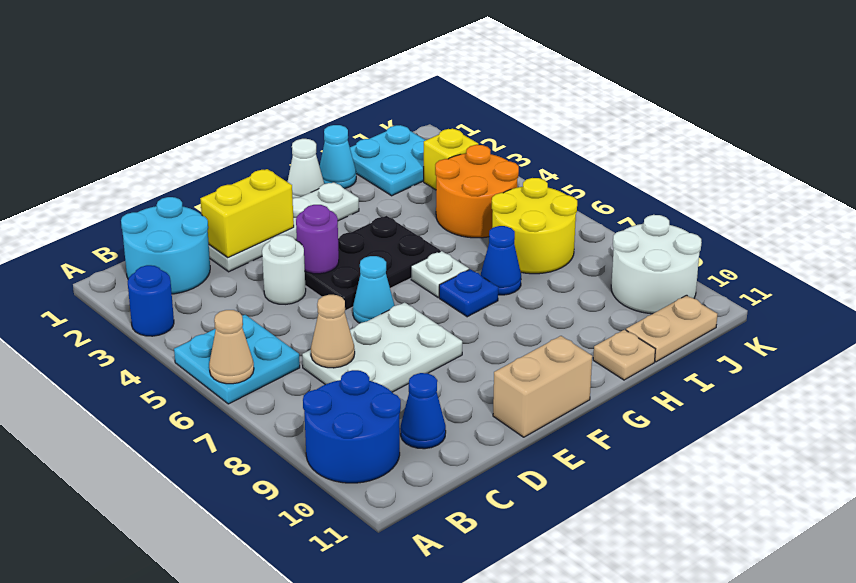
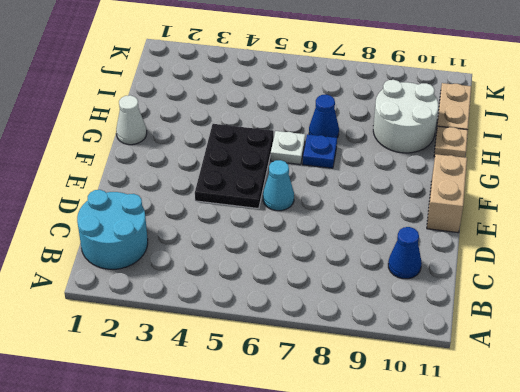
white round brick H9:I10 level 1 -> white round brick J9:K10 level 1
none -> blue round brick A3 level 1
none -> cyan plate A5:B6 level 1
none -> blue round brick A9:B10 level 1

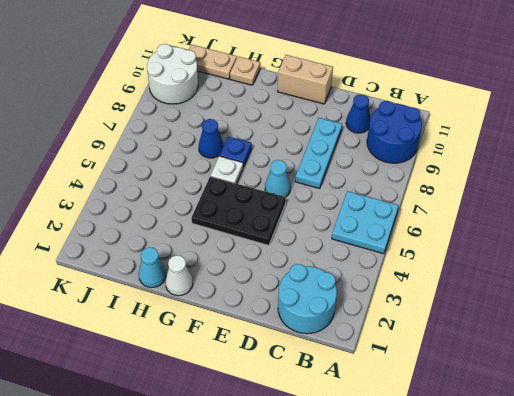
cyan plate D7:D9 level 1 -> white plate C7:E8 level 1
none -> blue round brick A3 level 1
none -> white plate D2:G2 level 1
none -> white round brick D4 level 1

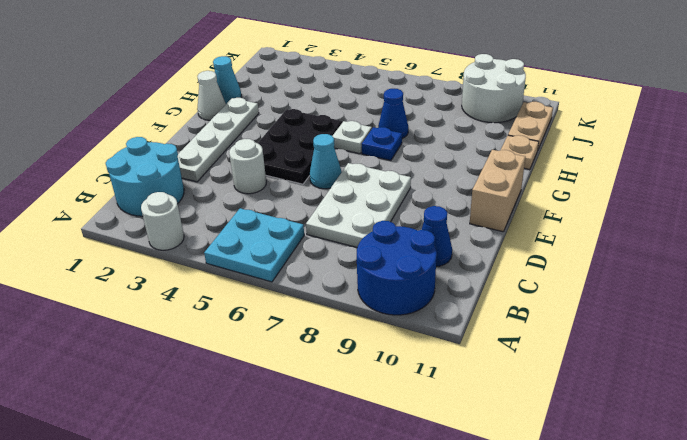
white round brick A3 level 1 -> blue round brick A3 level 1
none -> cyan plate I1:J2 level 1
none -> orange round brick I4:J5 level 1
none -> yellow round brick I6:J7 level 1

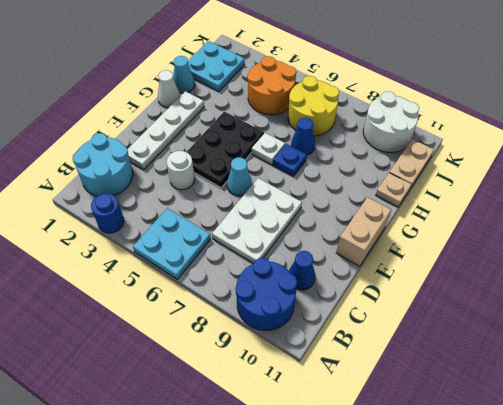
none -> yellow brick J3 level 1
none -> tan cone A6 level 2
none -> tan cone C7 level 2

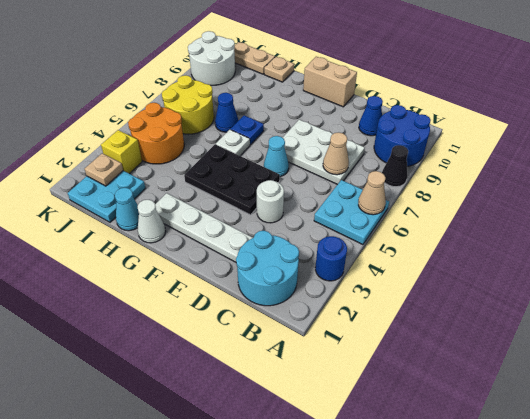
black cone A8 level 1 -> none
tan plate J2 level 2 -> none
none -> yellow brick D2:E2 level 2
none -> purple round brick E4 level 2

